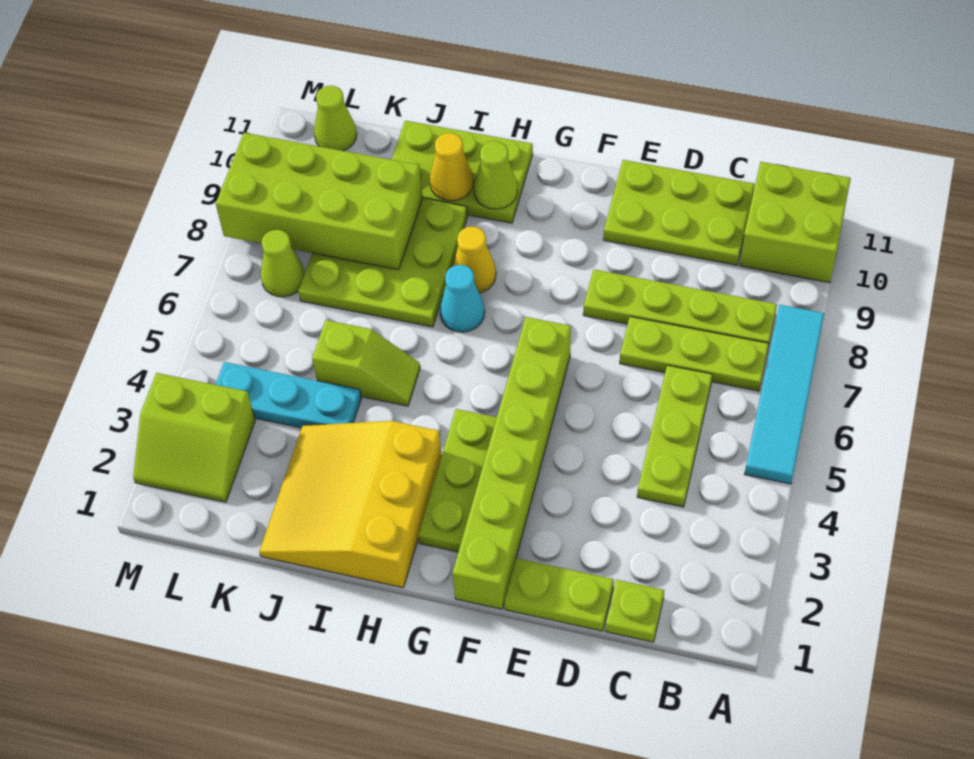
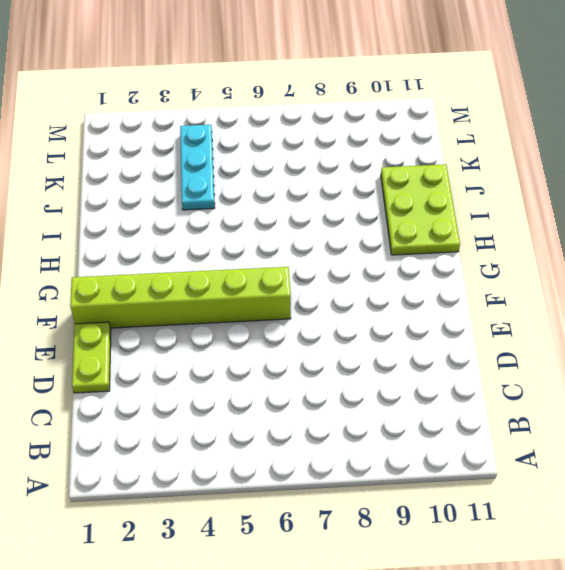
none -> cyan tile A5:A8 level 1
none -> lime brick A10:B11 level 1
none -> lime plate B7:D7 level 1

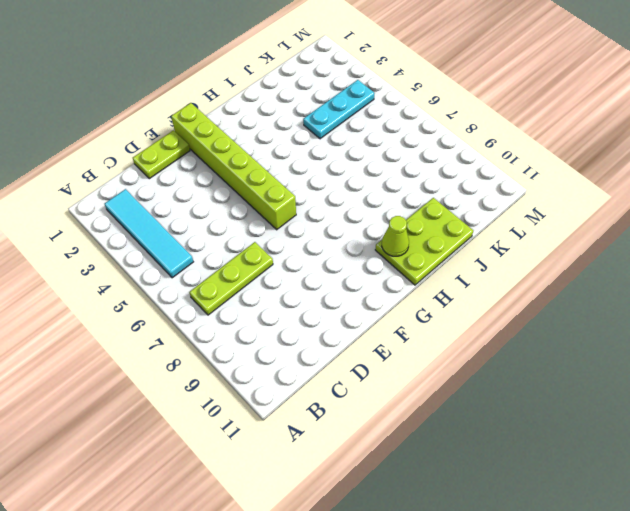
cyan tile B2:B5 level 1 -> cyan tile A5:A8 level 1
none -> lime brick A10:B11 level 1
none -> lime plate B8:E8 level 1
none -> lime plate C1 level 1

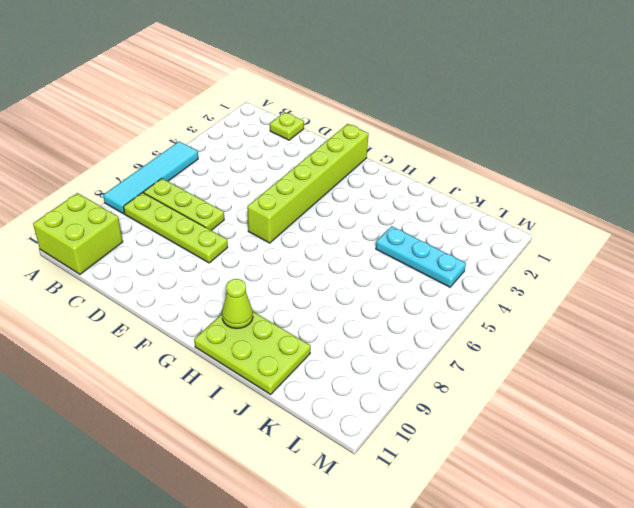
none -> lime plate C4:C6 level 1
none -> lime plate C10:E11 level 1
none -> lime plate D1:E1 level 1

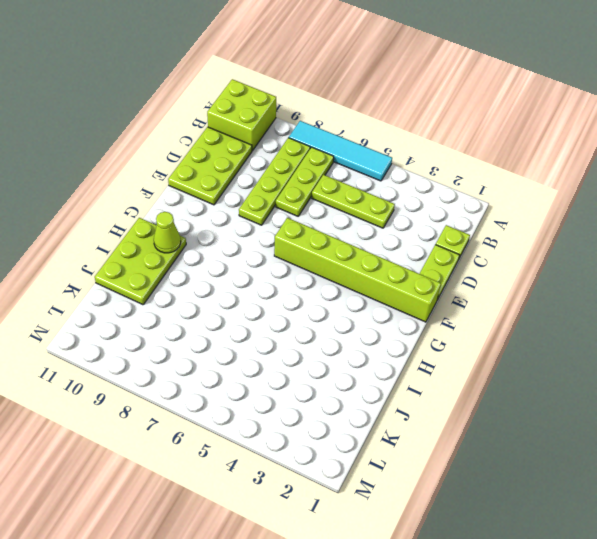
none -> lime plate G2:G4 level 1
none -> yellow slope H1:J3 level 1 top H
none -> cyan cone H7 level 1

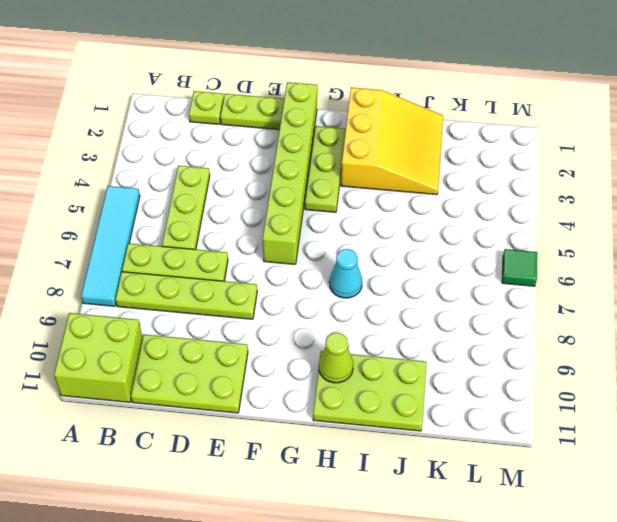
green tile M6 level 1 -> none
none -> yellow cone H8 level 1
none -> lime slope I5:J5 level 1 top J
none -> lime plate I7:K9 level 1

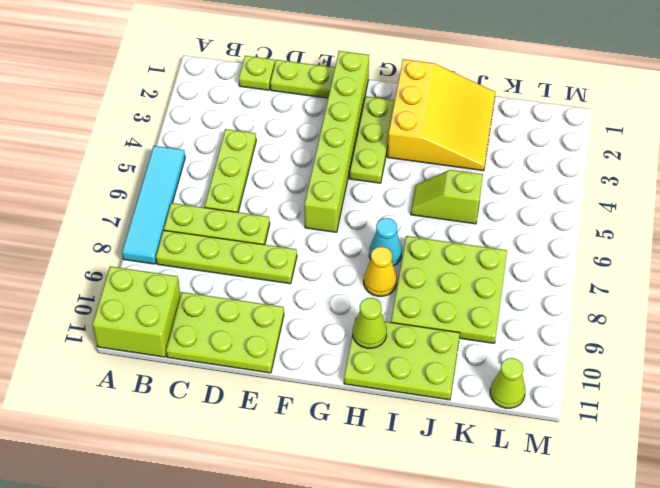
none -> cyan plate J4:L4 level 1
none -> lime slope L2:M3 level 1 top 3
none -> lime cone L7 level 1

